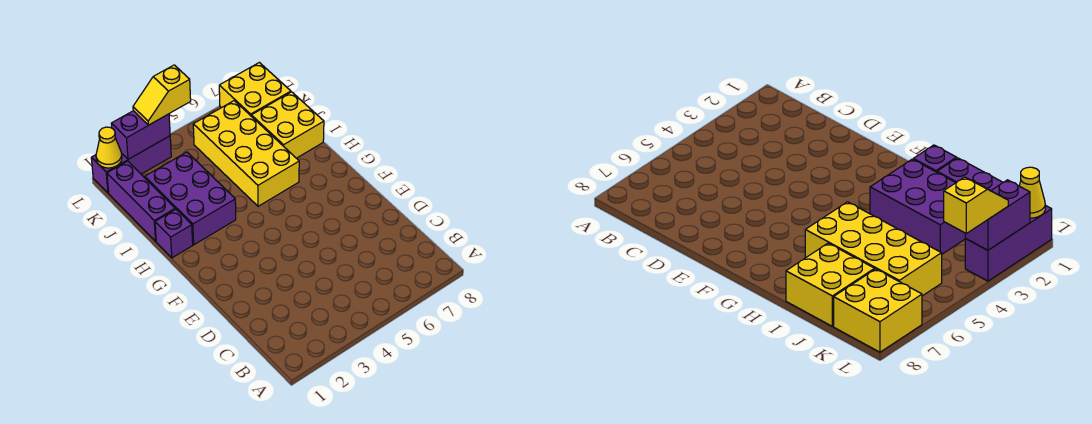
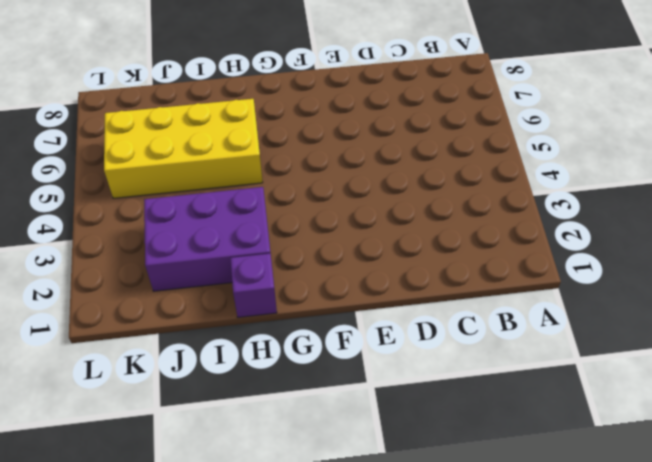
none -> purple brick I1:K1 level 1
none -> yellow brick I7:J8 level 1

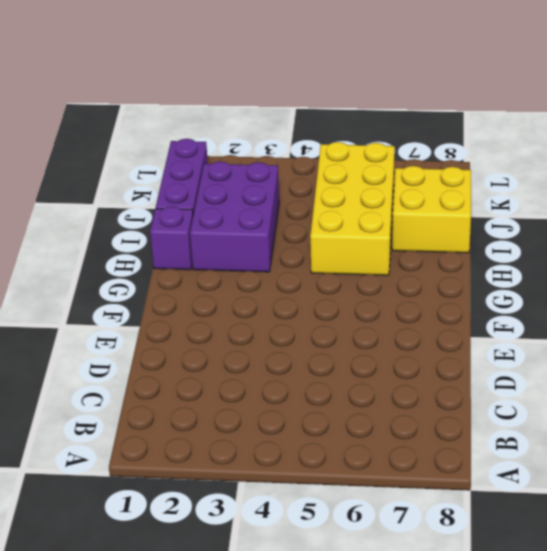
none -> yellow brick K7:L8 level 1
none -> purple brick L1:L3 level 1

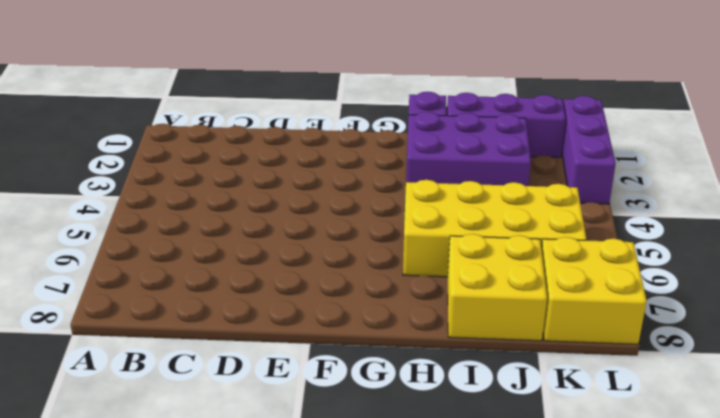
none -> yellow cone L1 level 2
none -> purple brick L2:L3 level 2

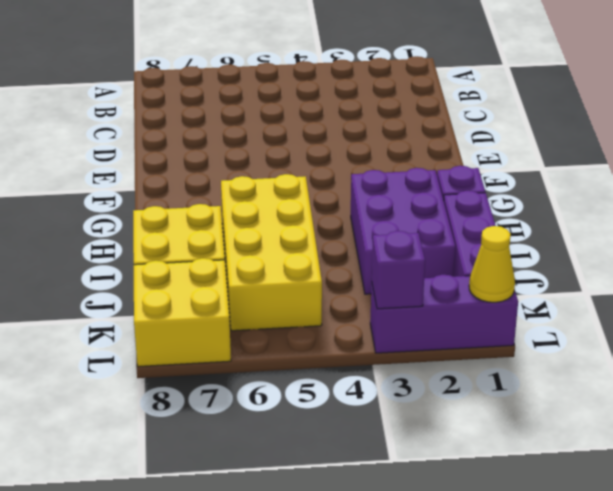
purple brick L3 level 2 -> purple brick L2:L3 level 2
none -> yellow slope L3:L4 level 3 top 4

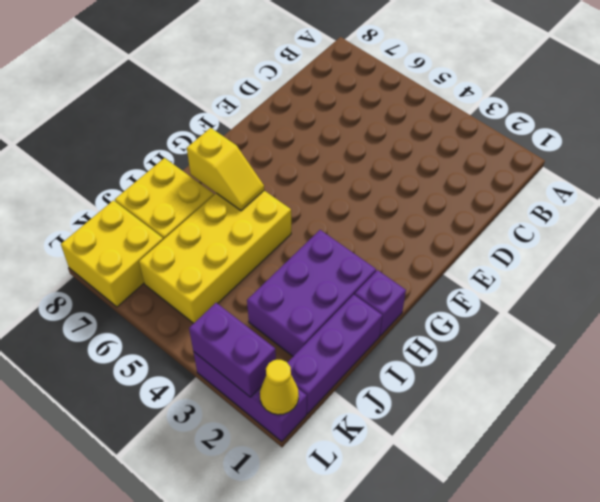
yellow slope H6:H7 level 2 top 7 -> yellow slope L3:L4 level 3 top 4

